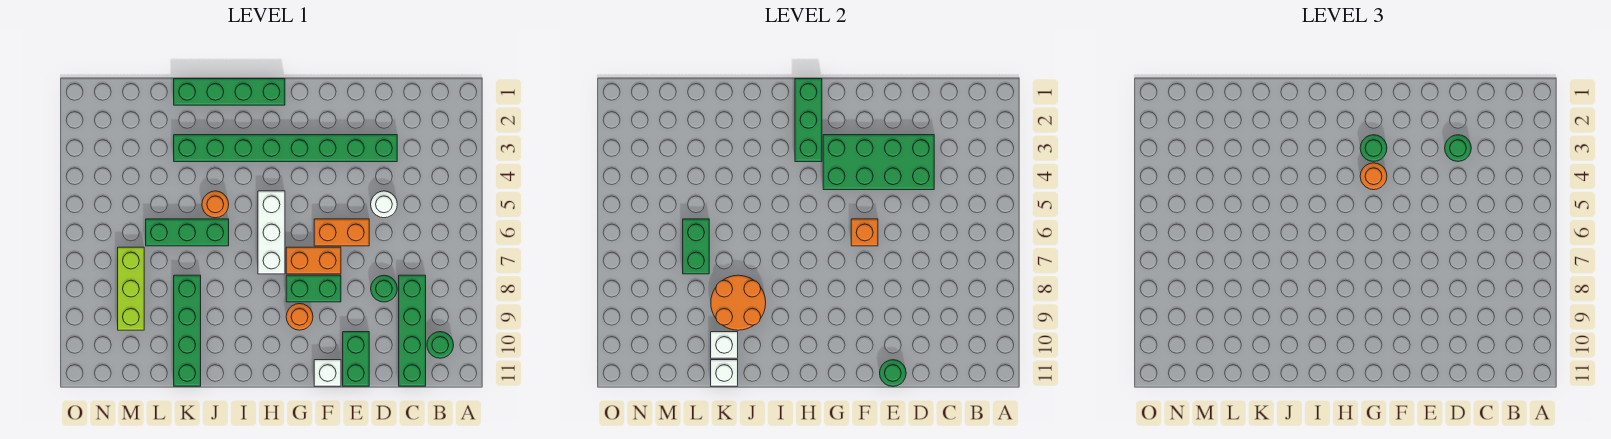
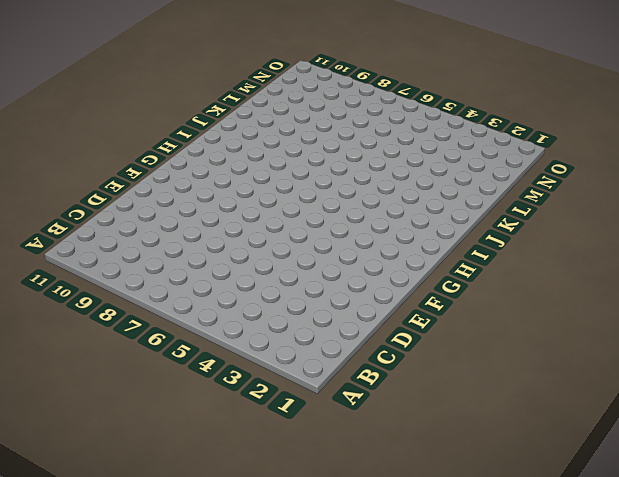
none -> green round brick B10 level 1
none -> green brick C8:C11 level 1
none -> green brick D3:K3 level 1

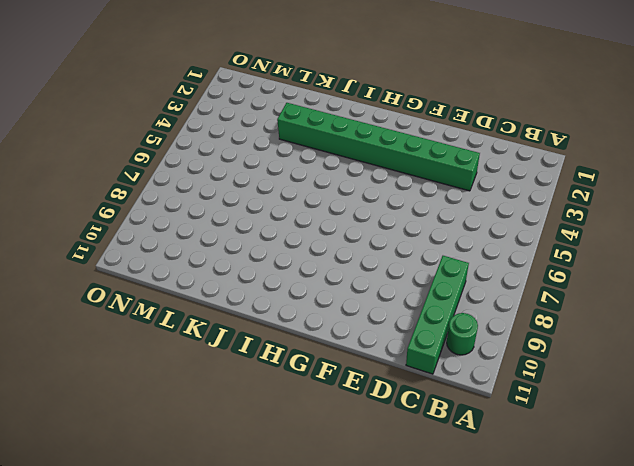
none -> white round brick D5 level 1
none -> green round brick D8 level 1
none -> orange brick E6:F6 level 1

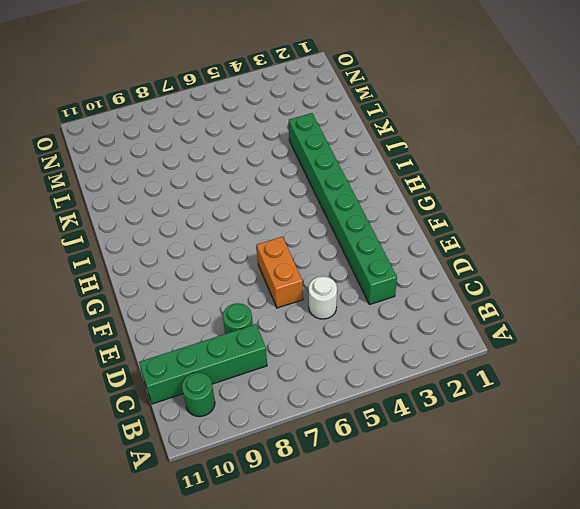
none -> green brick E10:E11 level 1
none -> orange brick F7:G7 level 1
none -> green brick F8:G8 level 1

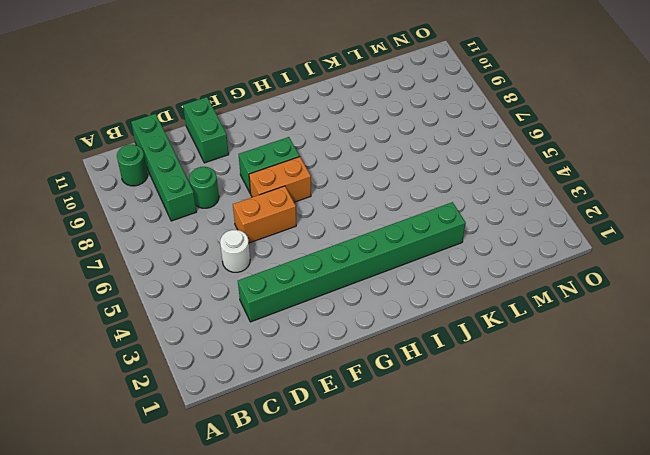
none -> white brick F11 level 1
none -> orange round brick G9 level 1
none -> green brick H1:K1 level 1

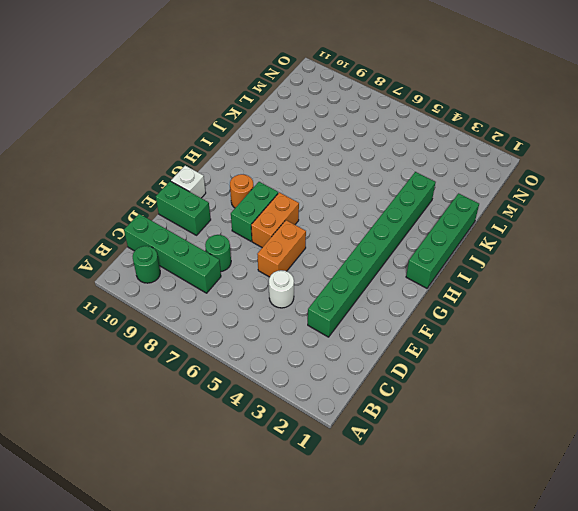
none -> white brick H5:H7 level 1
none -> orange round brick J5 level 1
none -> green brick J6:L6 level 1

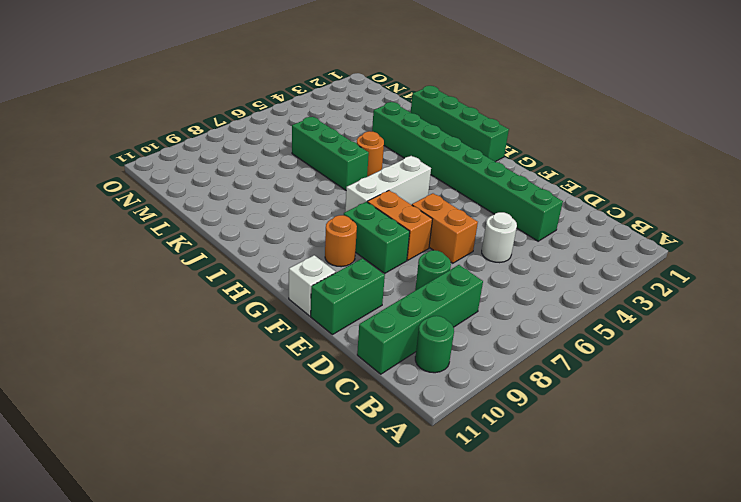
none -> green brick K8:K11 level 1
none -> lime brick M7:M9 level 1
none -> green brick D3:G4 level 2

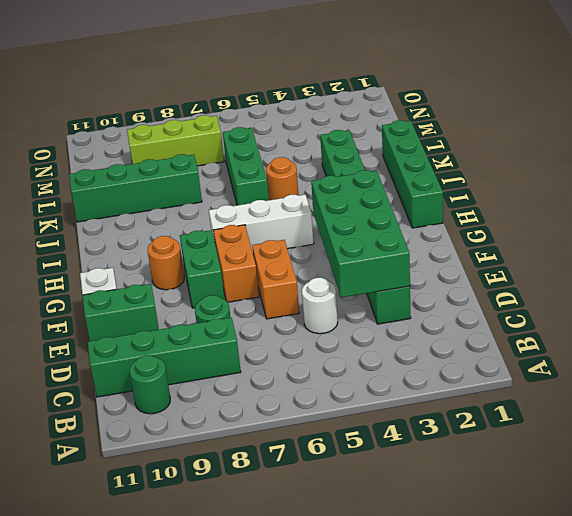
none -> green round brick E11 level 2
none -> orange brick F6 level 2
none -> green brick H1:H3 level 2

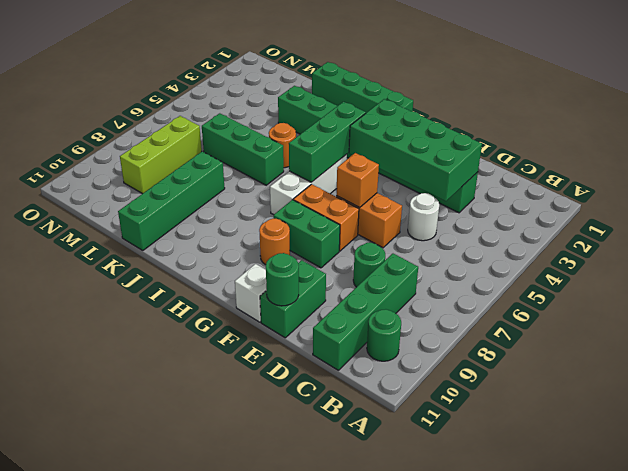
green brick H4:H6 level 2 -> green brick H1:H3 level 2
none -> orange round brick J8:K9 level 2
none -> white brick K10 level 2
none -> white brick K11 level 2

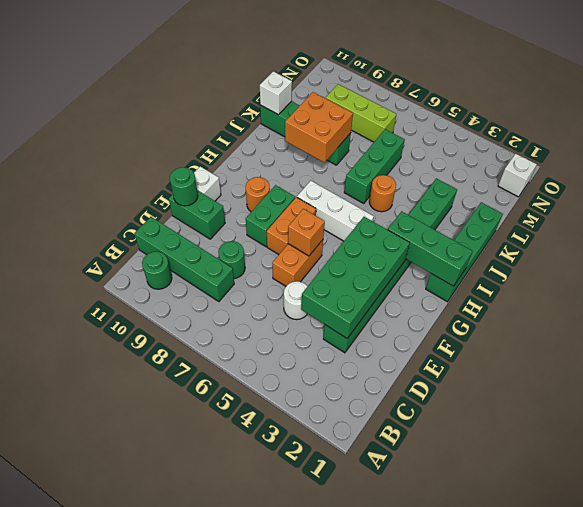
orange brick J8:K9 level 2 -> orange round brick J8:K9 level 2
white brick N1 level 1 -> white brick K10 level 2
none -> green brick L6:L7 level 2
none -> green round brick D3 level 3
none -> green round brick G3 level 3

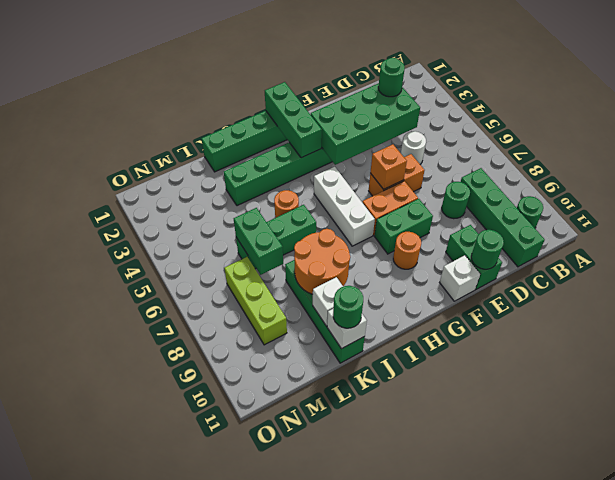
green round brick K11 level 3 -> green round brick G3 level 3
none -> orange round brick G4 level 3

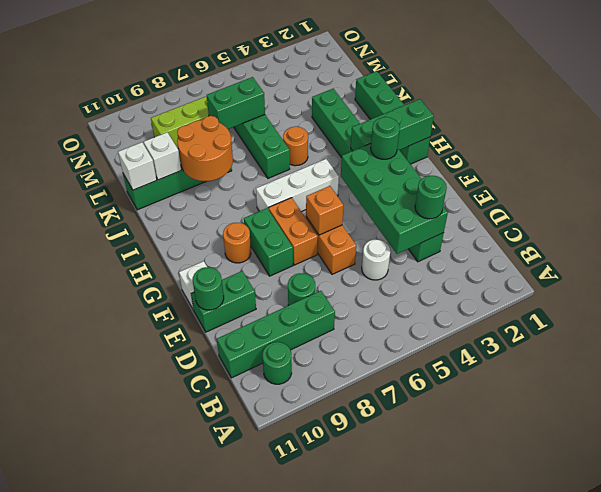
none -> orange round brick G4 level 3

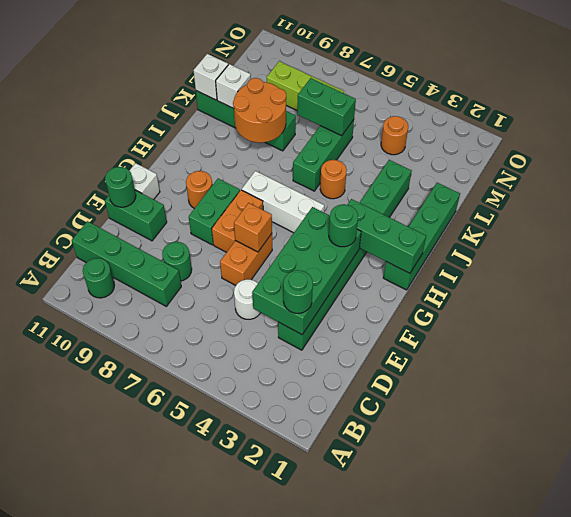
orange round brick M4 level 1 -> orange round brick G4 level 3

